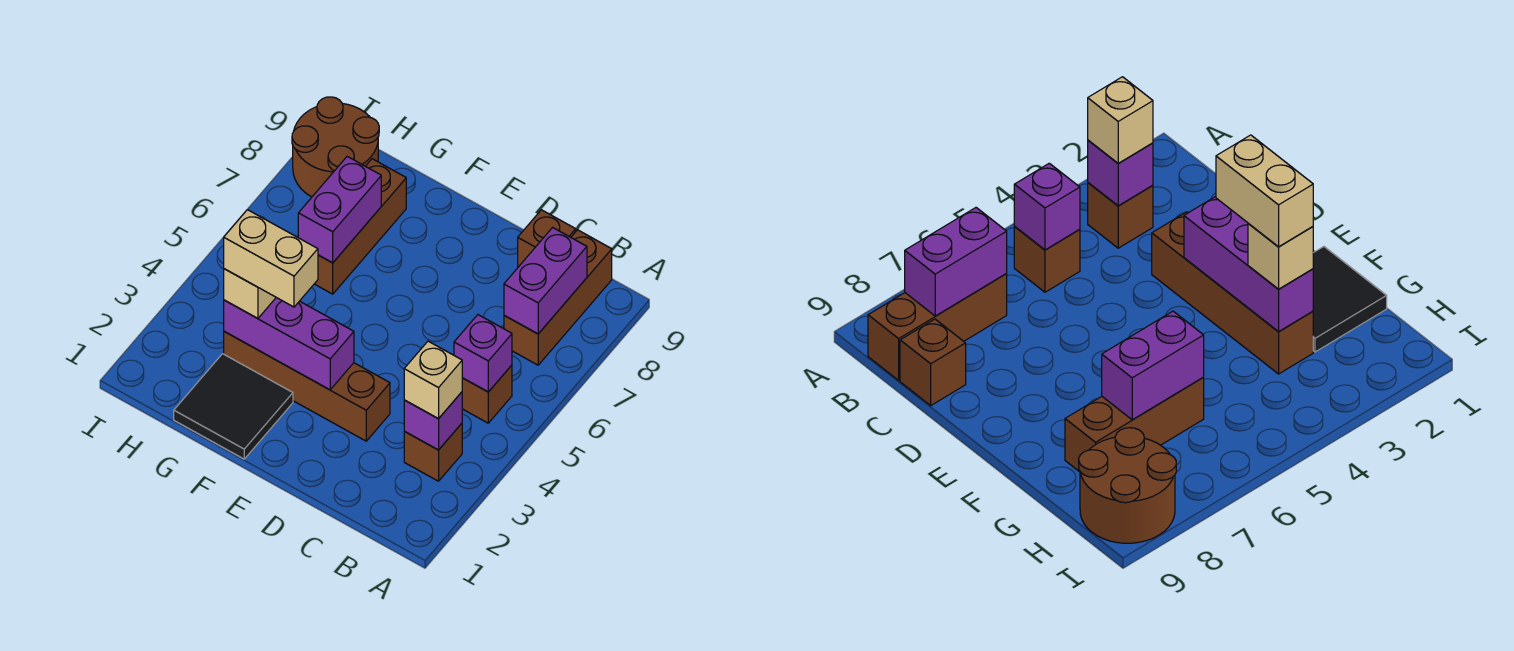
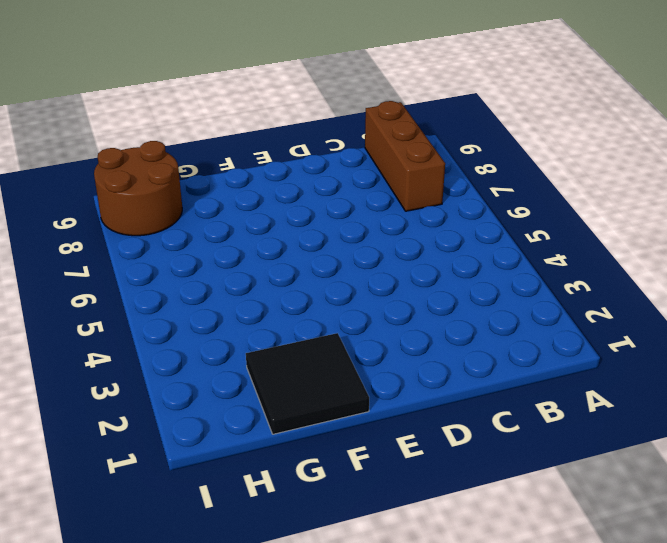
none -> brown brick B3 level 1
none -> brown brick B5 level 1
none -> brown brick C9 level 1

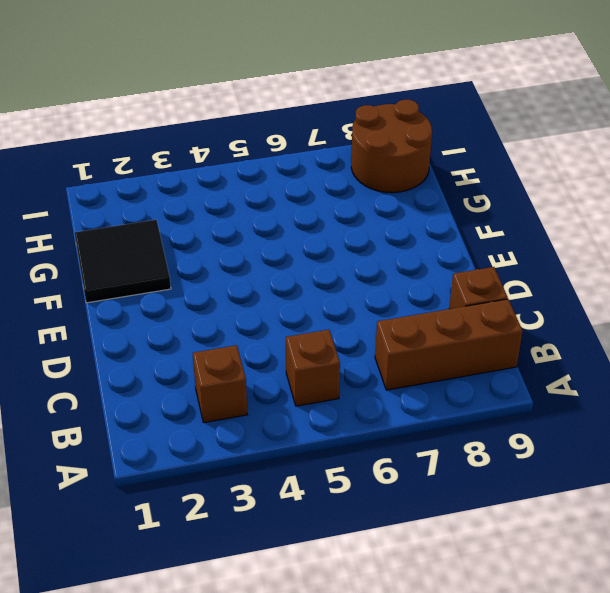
none -> brown brick D3:G3 level 1
none -> brown brick G6:G8 level 1
none -> purple brick B3 level 2

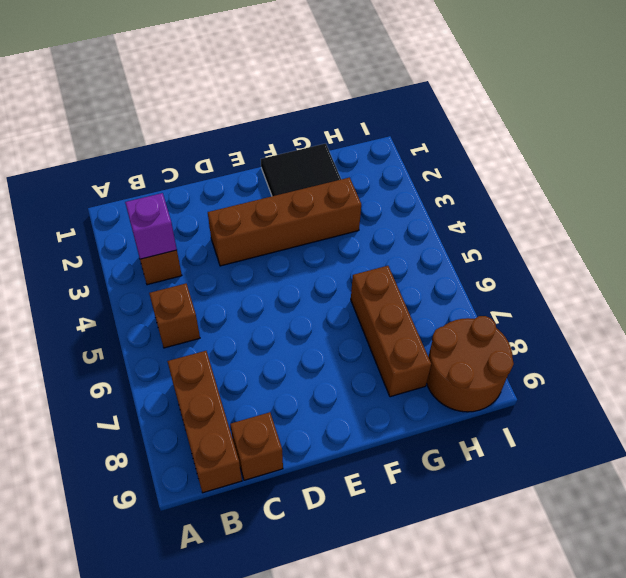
none -> purple brick B5 level 2
none -> purple brick B7:B8 level 2
none -> purple brick E3:G3 level 2

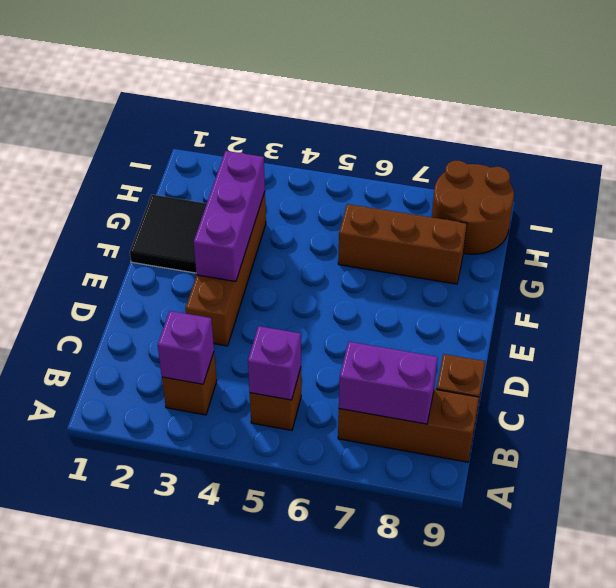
none -> purple brick G6:G7 level 2
none -> tan brick B3 level 3
none -> tan brick G3 level 3

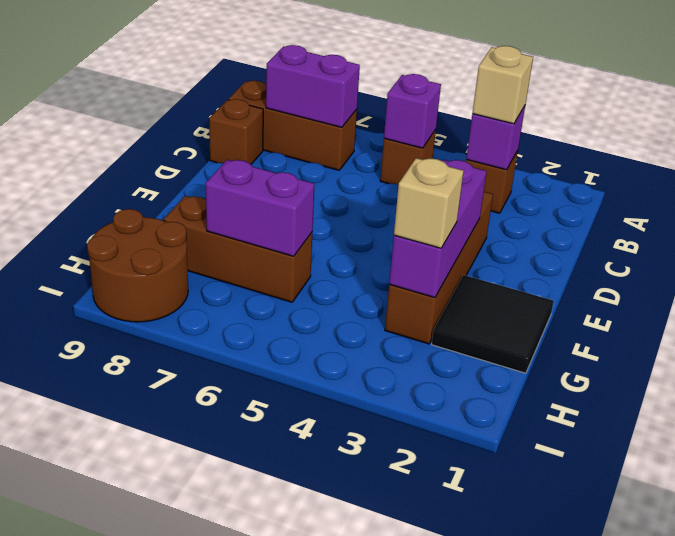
none -> tan brick F3:G3 level 4

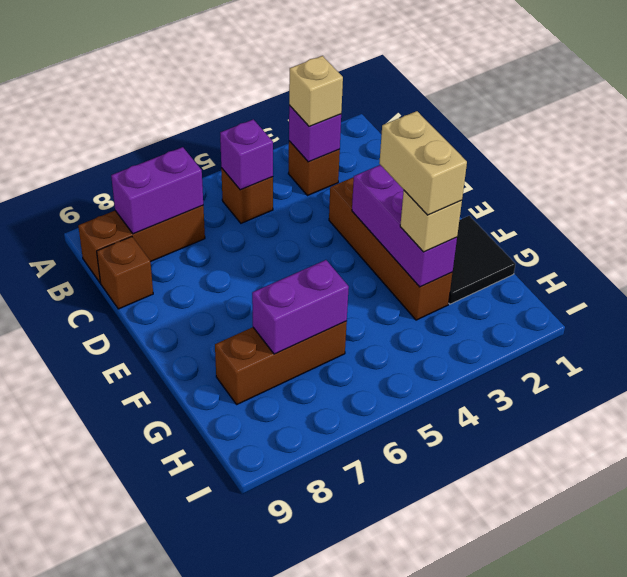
none -> brown round brick H8:I9 level 1

